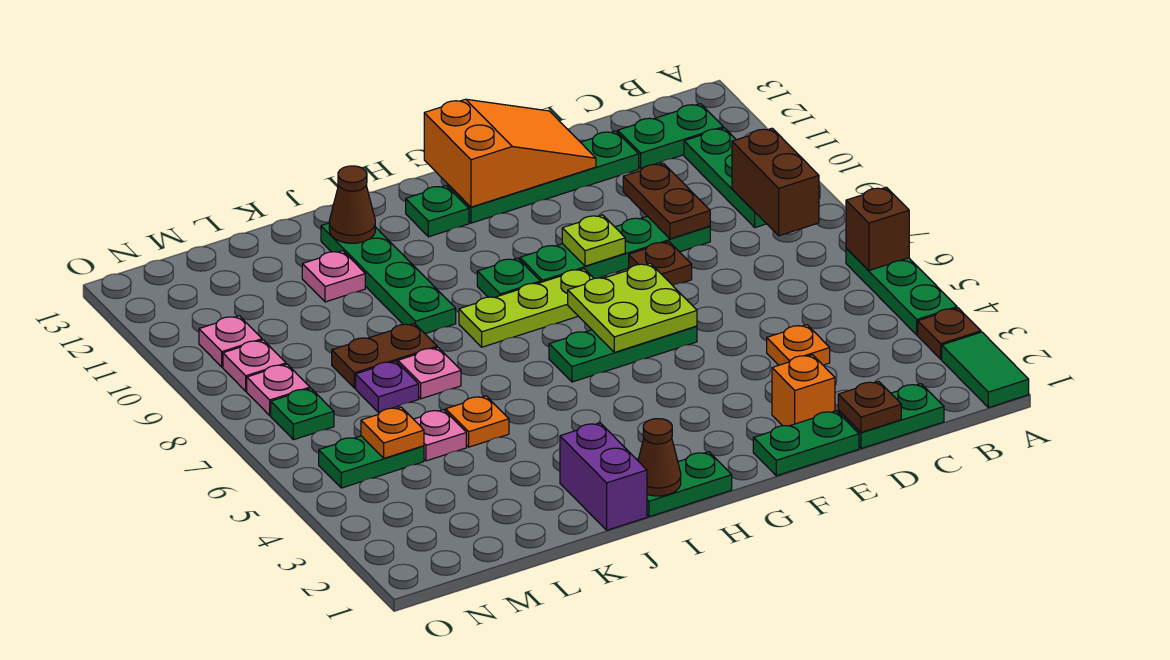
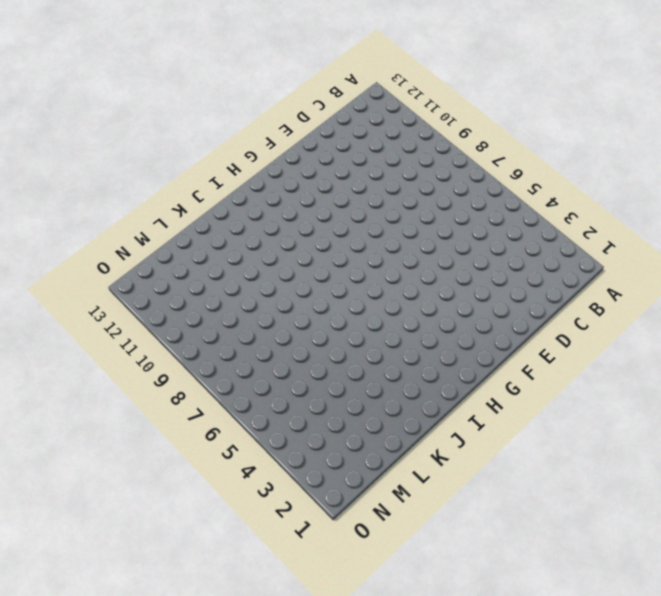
none -> green tile A1:A2 level 1
none -> brown plate A3 level 1
none -> green plate A4:A6 level 1
none -> green plate B9:B11 level 1

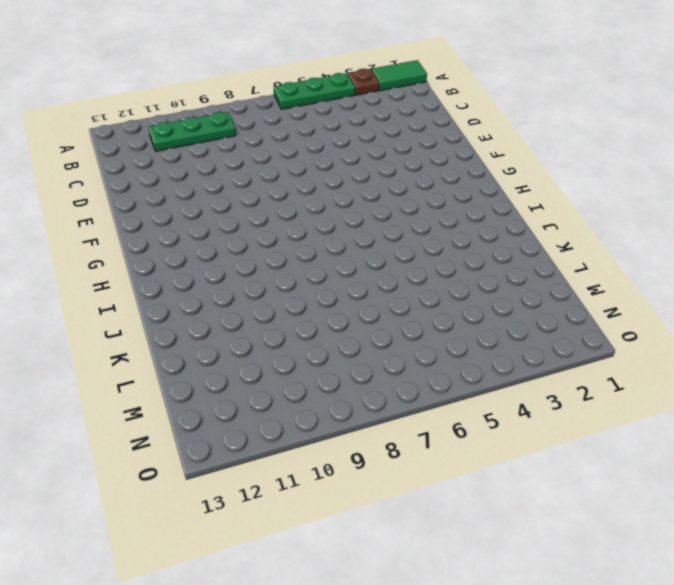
none -> green plate B12:C12 level 1
none -> green plate C1:D1 level 1
none -> orange plate D4 level 1
none -> green plate D9:G9 level 1

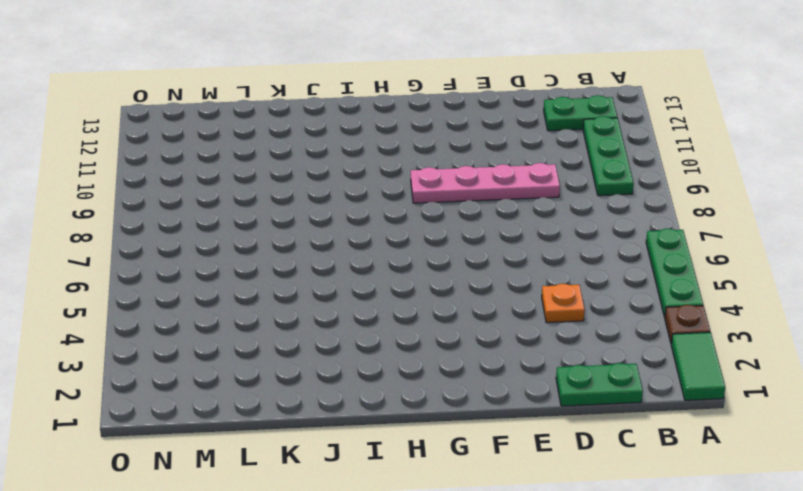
pink plate D9:G9 level 1 -> green plate D9:G9 level 1
none -> green plate D12:G12 level 1
none -> green plate E1:F1 level 1
none -> orange brick E2 level 1
none -> brown plate E8 level 1

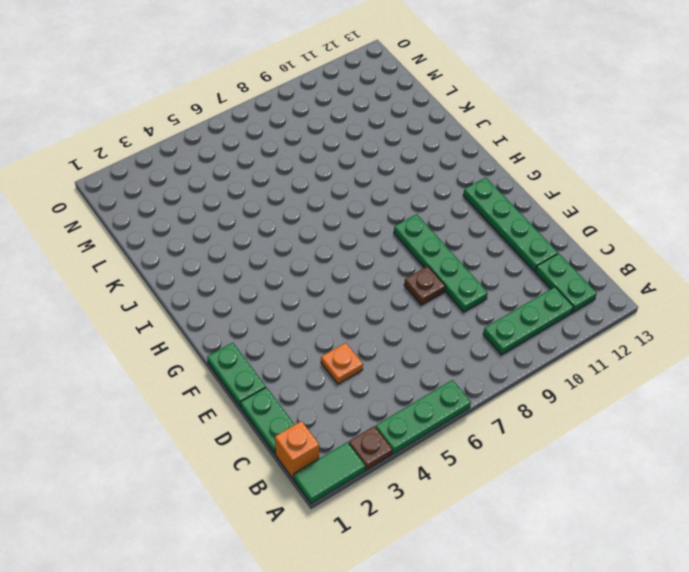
orange brick B1 level 1 -> orange brick E2 level 1
none -> green plate F6:H6 level 1
none -> lime plate G8:I8 level 1
none -> green plate H1:I1 level 1
none -> green plate H9 level 1

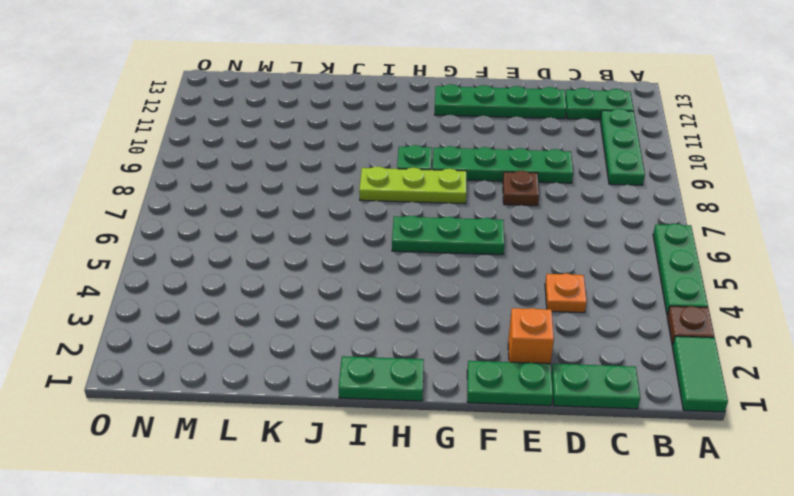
none -> green plate H12 level 1
none -> purple brick J1:J2 level 1
none -> green plate J9:J12 level 1
none -> orange plate K5 level 1

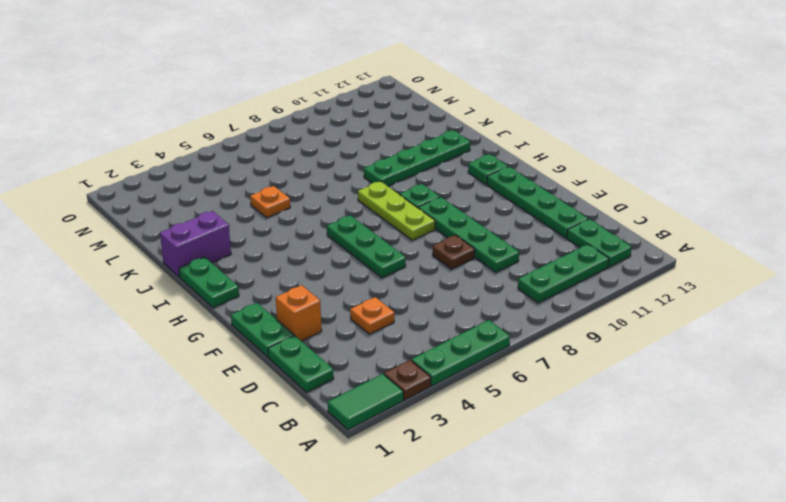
none -> pink plate K7 level 1
none -> brown plate K8:L8 level 1
none -> pink plate K11 level 1
none -> pink plate L5 level 1

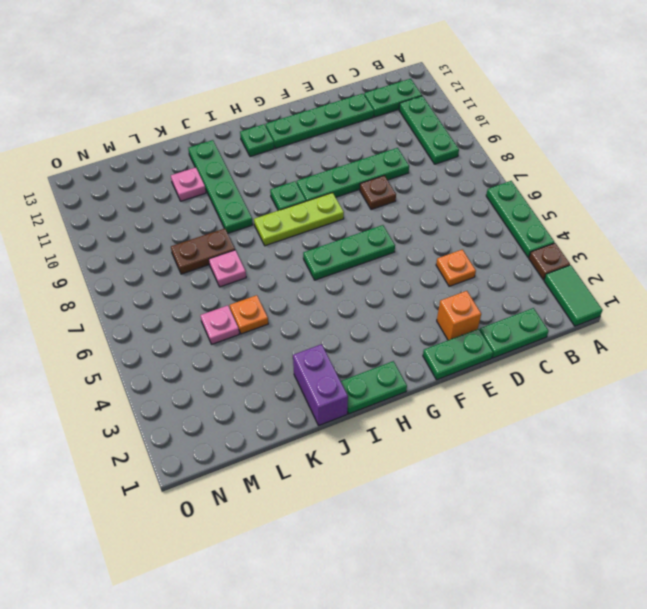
none -> purple plate L7 level 1
none -> green plate M5:N5 level 1
none -> green plate N7 level 1
none -> pink plate N8 level 1

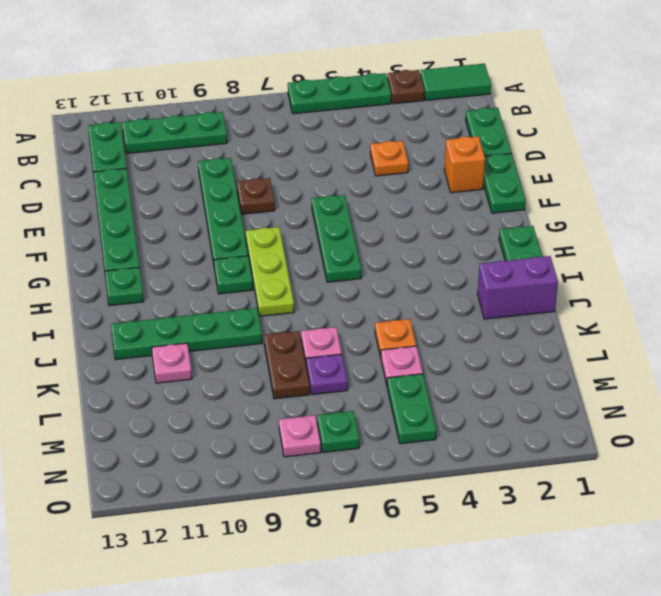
none -> pink plate N9 level 1
none -> pink plate N10 level 1
none -> brown brick A6 level 2
none -> brown brick B8:B9 level 2

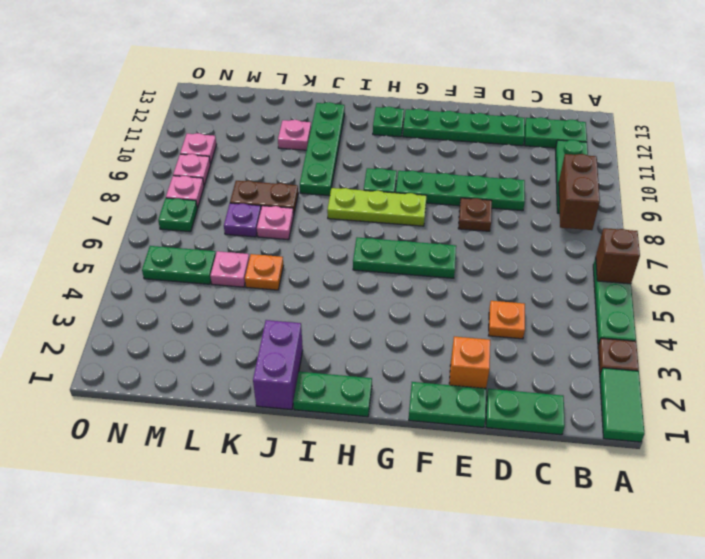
none -> brown plate D1 level 2
none -> brown plate D9:D10 level 2
none -> orange slope E12:G13 level 2 top G
none -> lime plate F6:G7 level 2

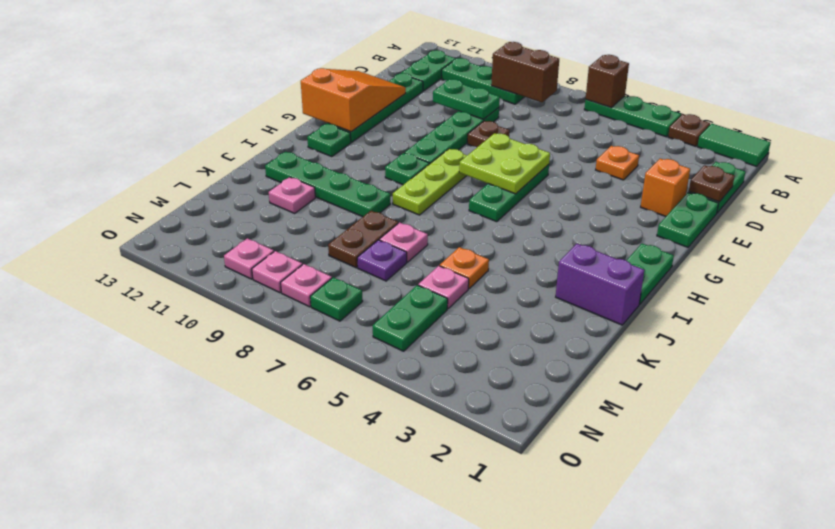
green plate D9:D10 level 2 -> brown plate D9:D10 level 2
none -> lime plate F9 level 2
none -> brown cone I1 level 2
none -> brown cone J12 level 2
none -> orange plate M5 level 2

